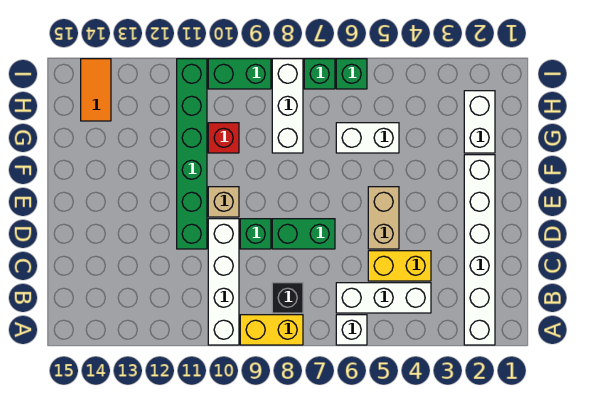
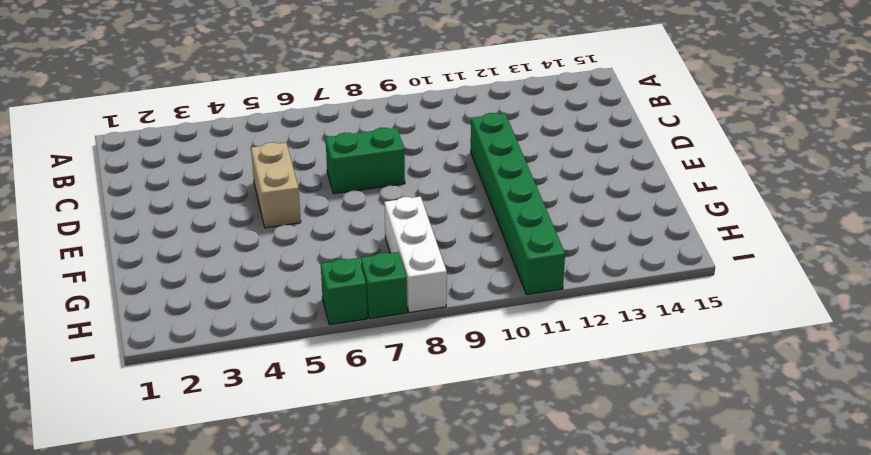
none -> white brick A2:F2 level 1
none -> white brick A6 level 1
none -> yellow brick A8:A9 level 1

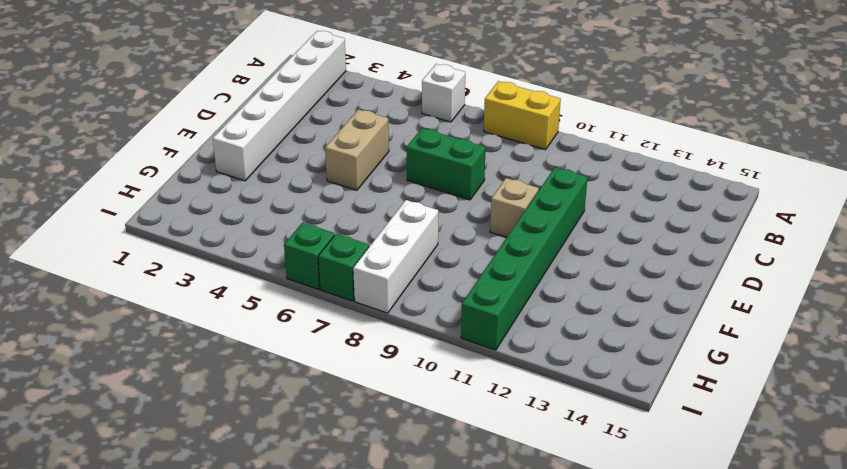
none -> white brick A10:D10 level 1
none -> white brick B4:B6 level 1
none -> black brick B8 level 1

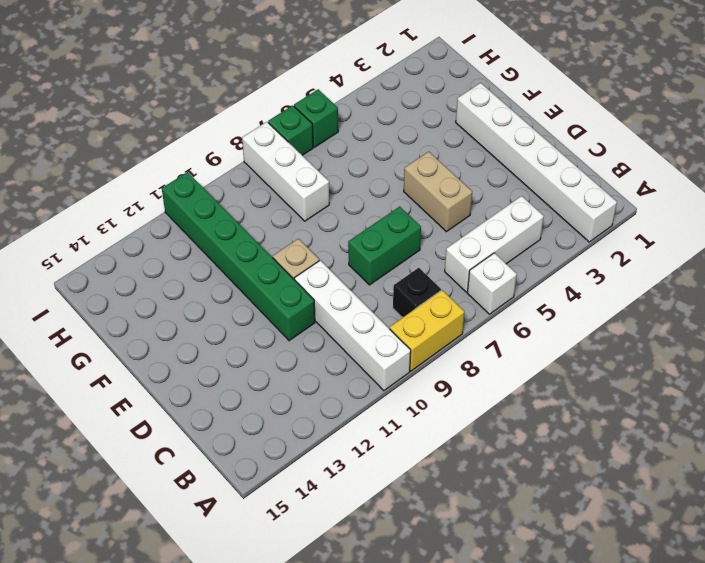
none -> yellow brick C4:C5 level 1
none -> green brick D9 level 1
none -> white brick G2:H2 level 1

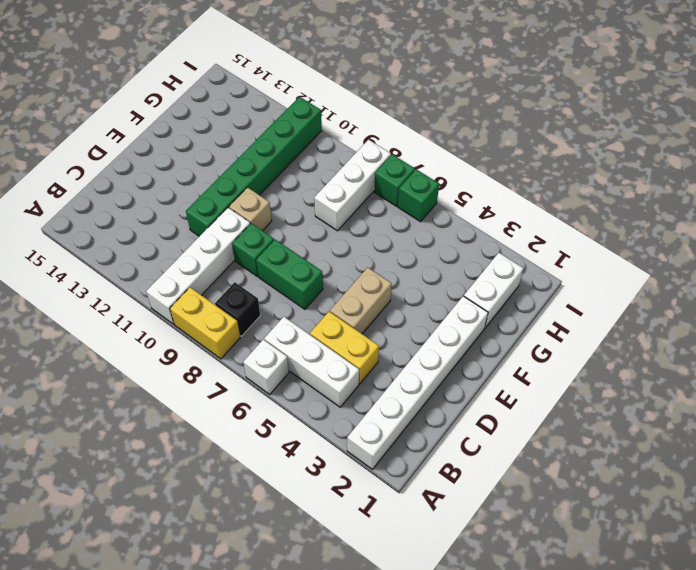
none -> white brick G5:G6 level 1
none -> red brick G10 level 1
none -> orange tile H14:I14 level 1

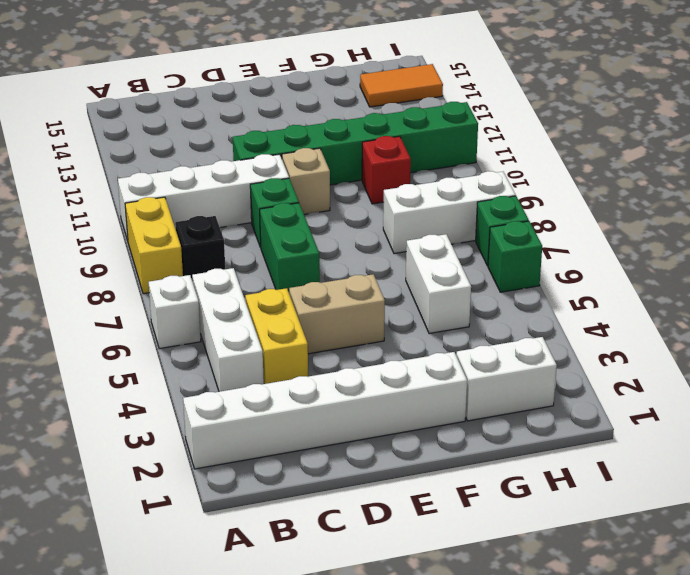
none -> green brick I9:I10 level 1

